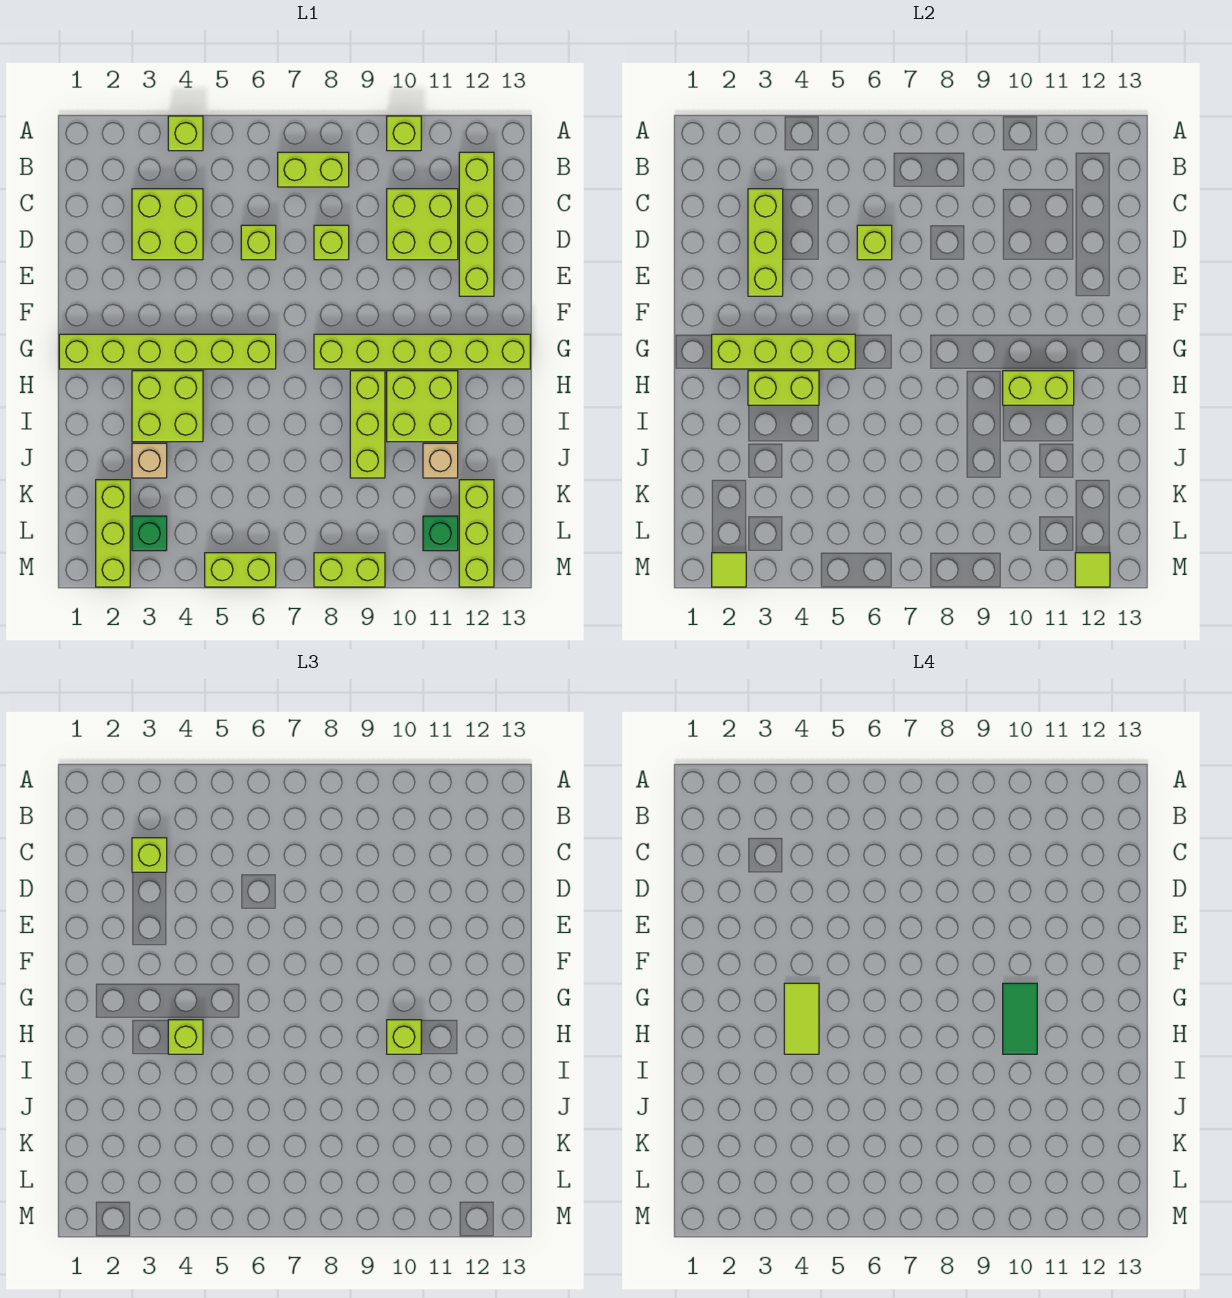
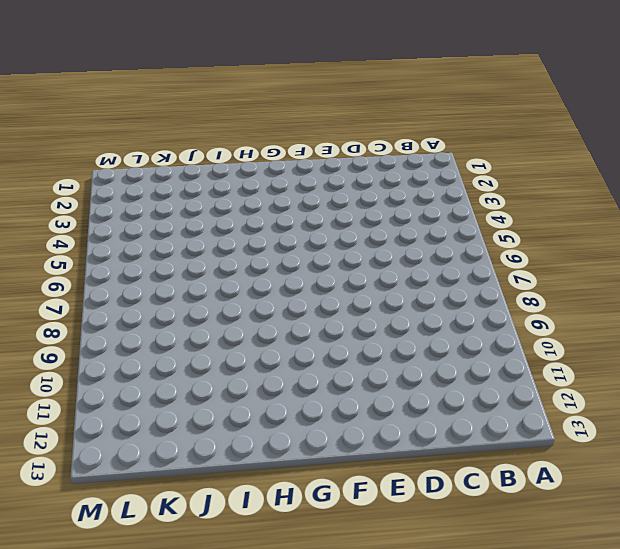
none -> lime brick A4 level 1
none -> lime brick A10 level 1
none -> lime brick B7:B8 level 1
none -> lime brick B12:E12 level 1

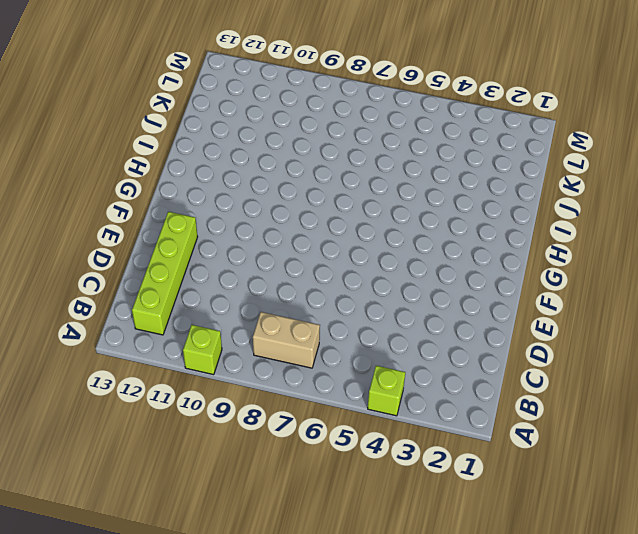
tan brick B7:B8 level 1 -> lime brick B7:B8 level 1
none -> lime brick C3:D4 level 1
none -> lime brick C10:D11 level 1
none -> lime brick D6 level 1
none -> lime brick D8 level 1

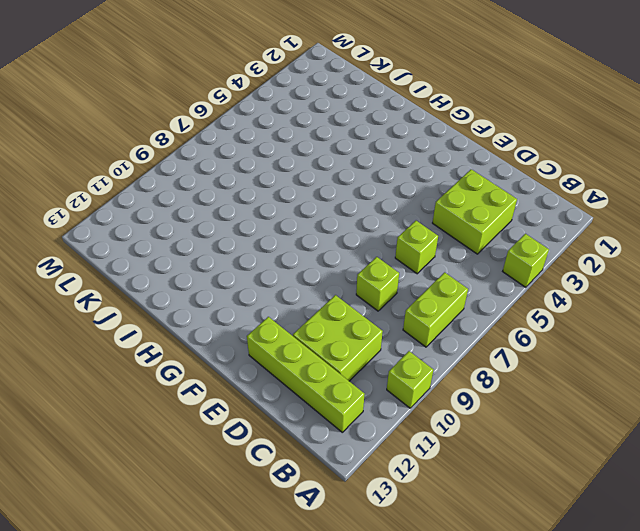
none -> lime brick G1:G6 level 1
none -> lime brick G8:G13 level 1
none -> lime brick H3:I4 level 1
none -> lime brick H9:J9 level 1

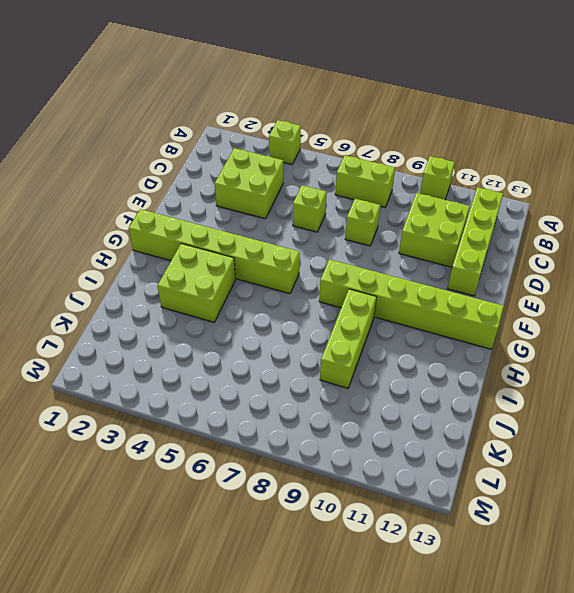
none -> lime brick H10:I11 level 1
none -> tan brick J3 level 1
none -> tan brick J11 level 1
none -> lime brick K2:M2 level 1

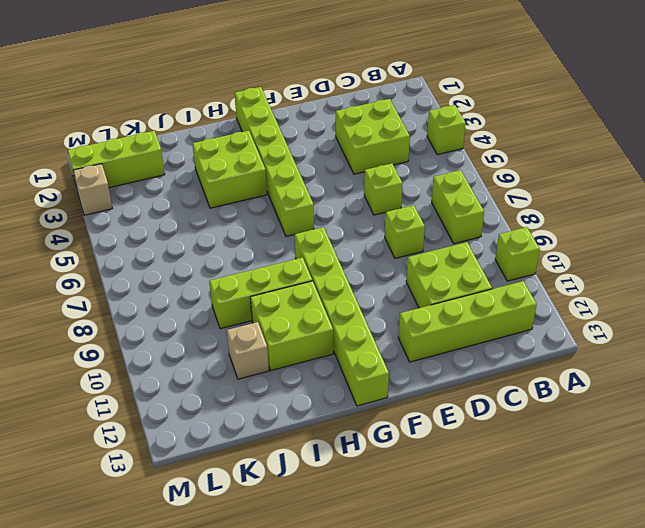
tan brick M3 level 1 -> tan brick J3 level 1
none -> lime brick K12:M12 level 1
none -> green brick L3 level 1
none -> green brick L11 level 1
none -> lime brick M5:M6 level 1

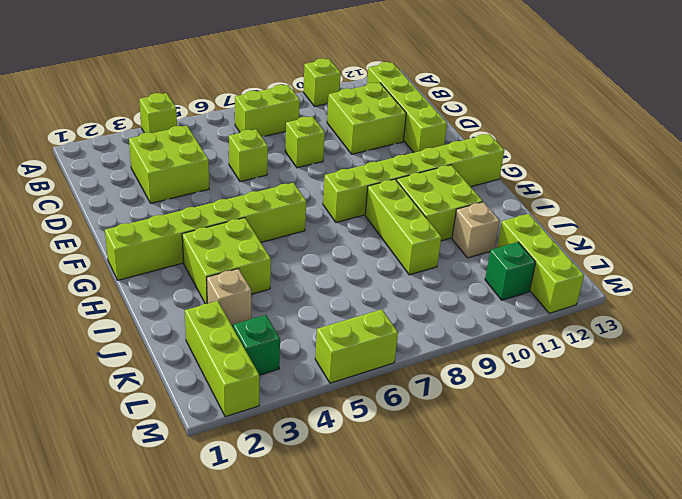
none -> lime brick M8:M9 level 1
none -> lime brick C3:E3 level 2
none -> lime brick D6 level 2
none -> lime brick G2:G5 level 2

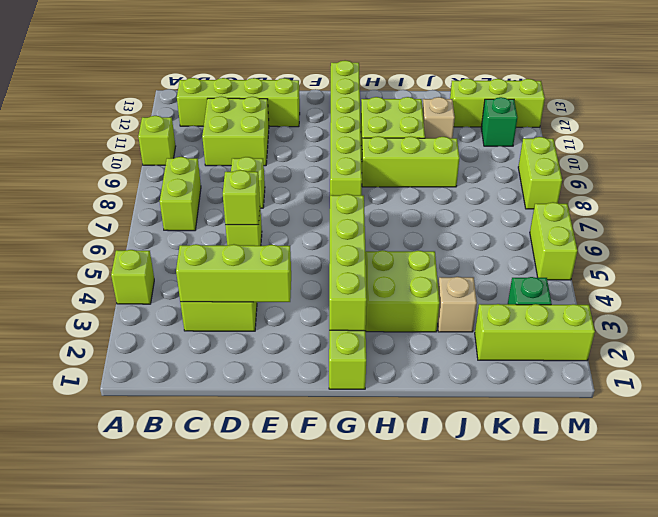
none -> lime brick H3:H4 level 2
none -> lime brick H10:H11 level 2
none -> lime tile M2 level 2
none -> lime tile M12 level 2

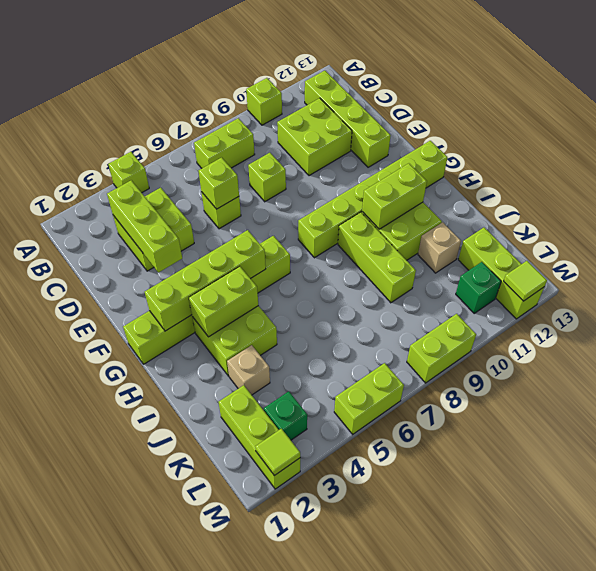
none -> lime brick C3 level 3
none -> lime brick H4 level 3
none -> lime brick H10 level 3
none -> lime tile G4:H4 level 4

